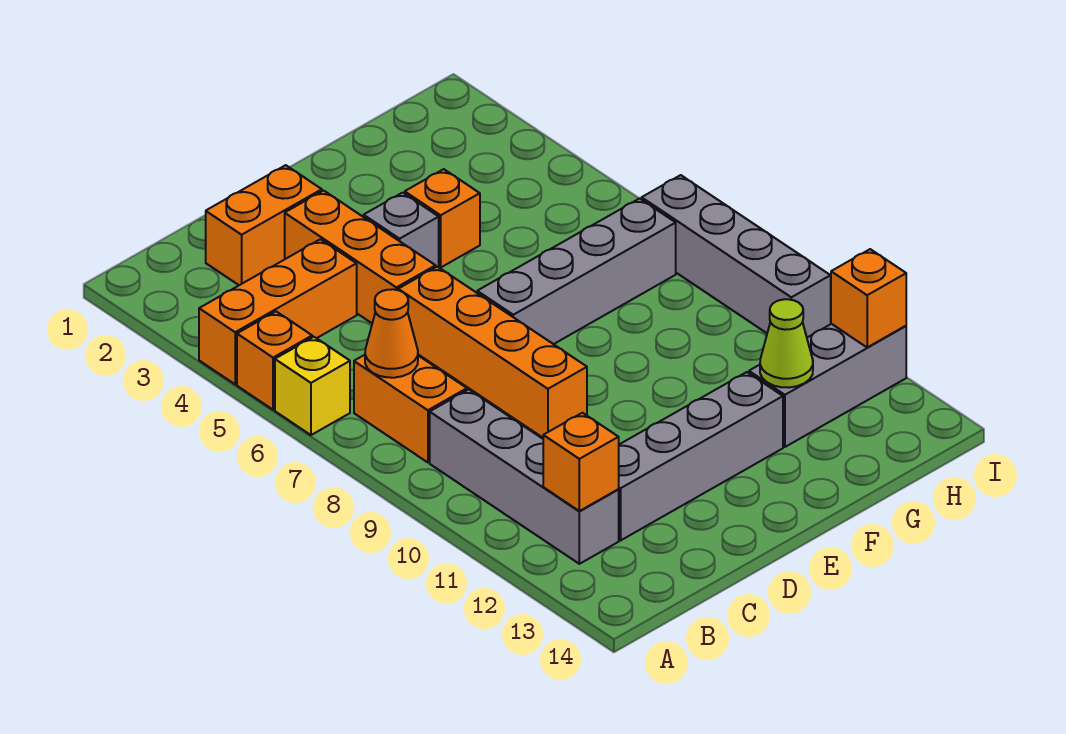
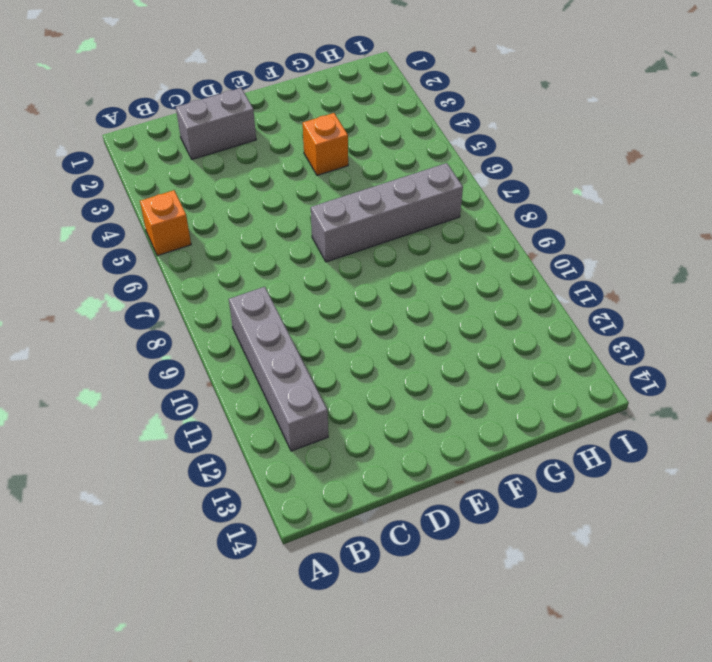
grey brick C2:D2 level 1 -> orange brick C2:D2 level 1
none -> orange brick A4:C4 level 1
none -> yellow brick A6 level 1
none -> orange brick B7:B8 level 1

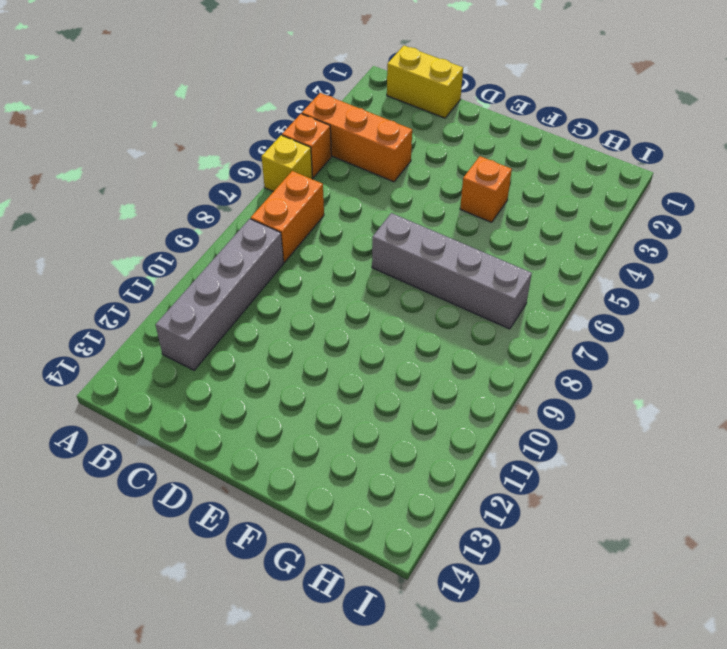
yellow brick B1:C1 level 1 -> none
none -> orange brick C2:D2 level 1
none -> grey brick C12:F12 level 1
none -> orange brick D3:D5 level 1

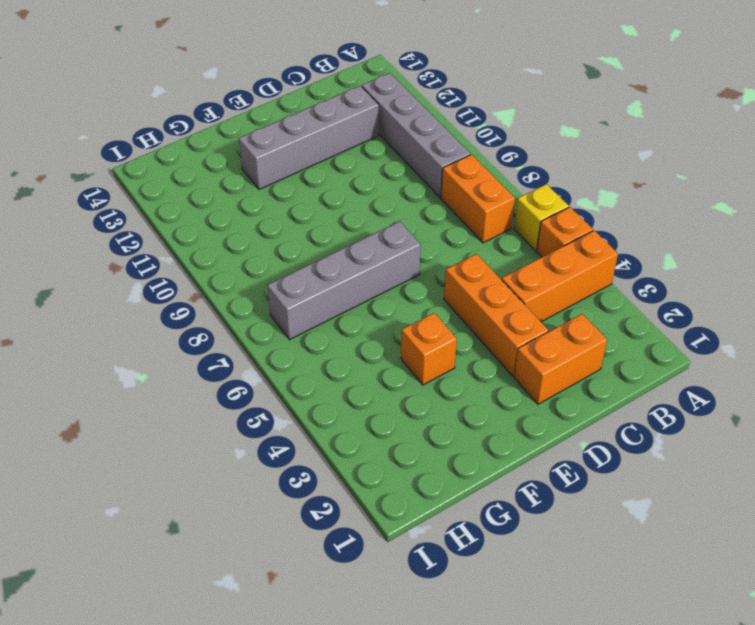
none -> orange brick D6:D9 level 1
none -> grey brick E4 level 1
none -> grey brick G12:I12 level 1

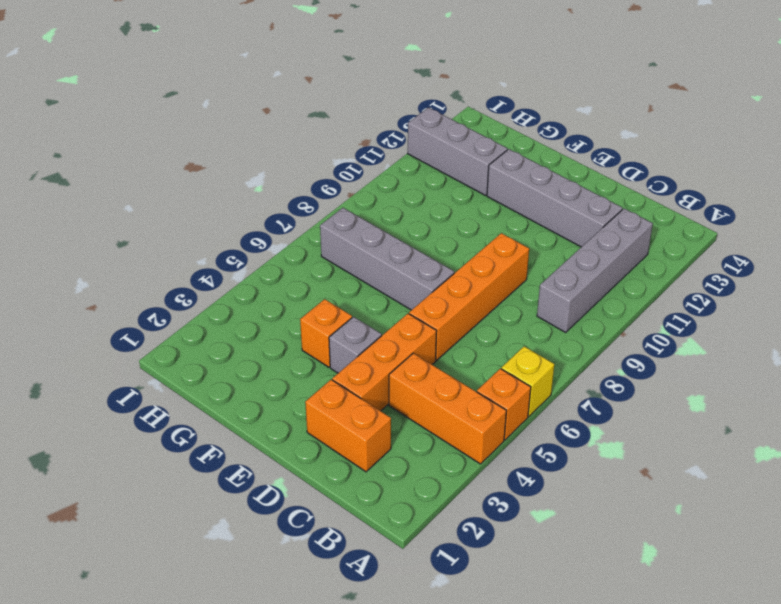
none -> orange brick B7:B8 level 1
none -> grey brick I7:I10 level 1
none -> orange cone B7 level 2

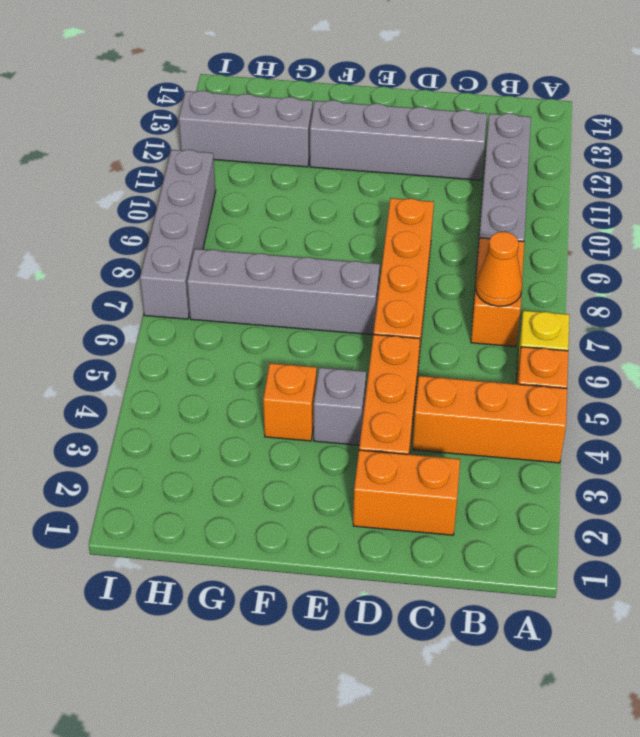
none -> orange brick B12 level 2
none -> lime cone G12 level 2
none -> orange brick I12 level 2

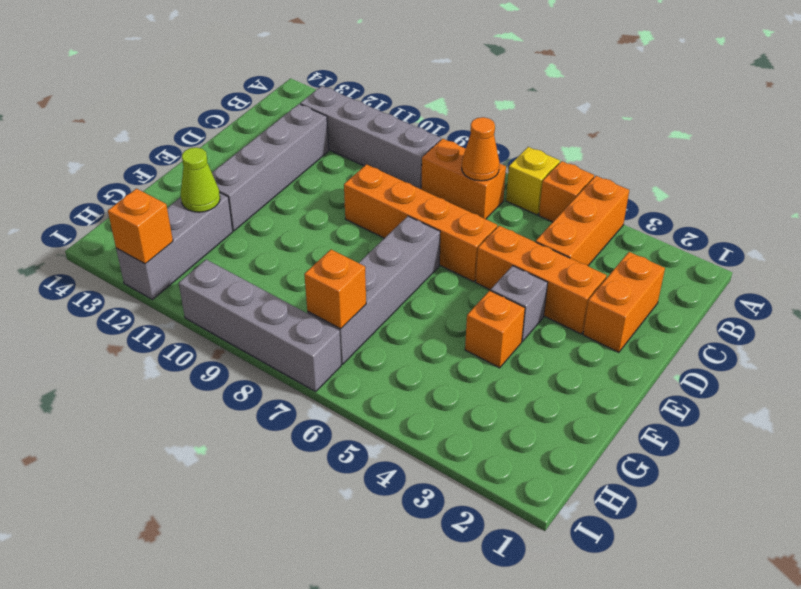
orange brick H7 level 2 -> orange brick B12 level 2

